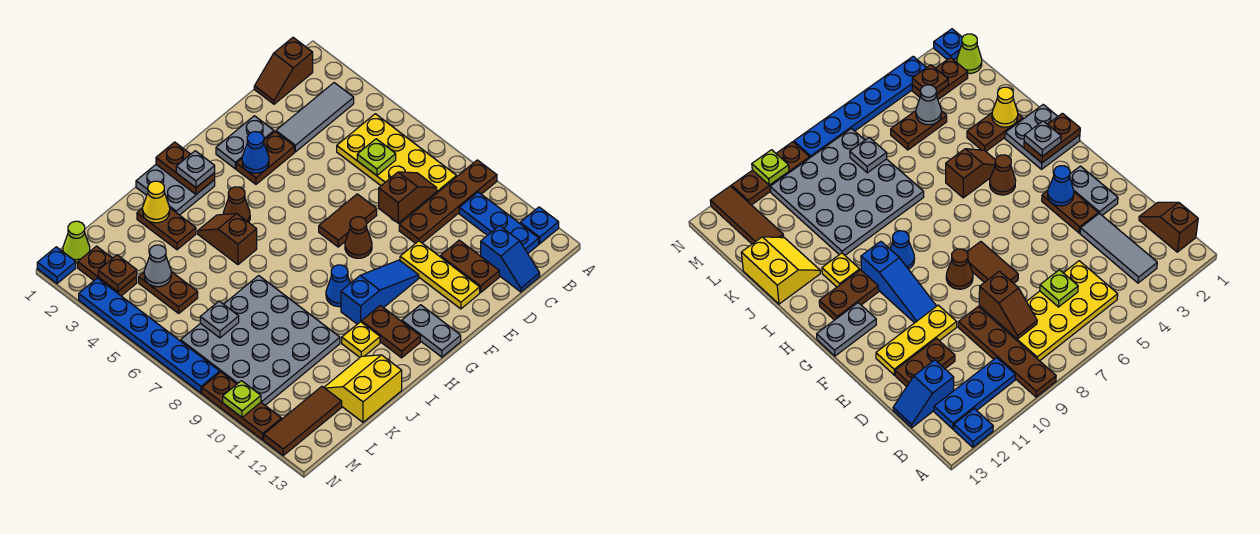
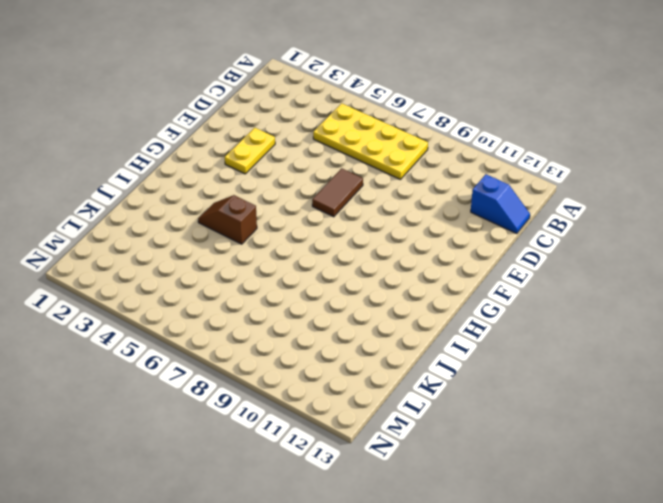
yellow plate E3:F3 level 1 -> brown plate E3:F3 level 1
none -> brown plate A9:D9 level 1
none -> blue plate A12 level 1
none -> brown slope B1:C1 level 1 top B
none -> grey tile B3:D3 level 1

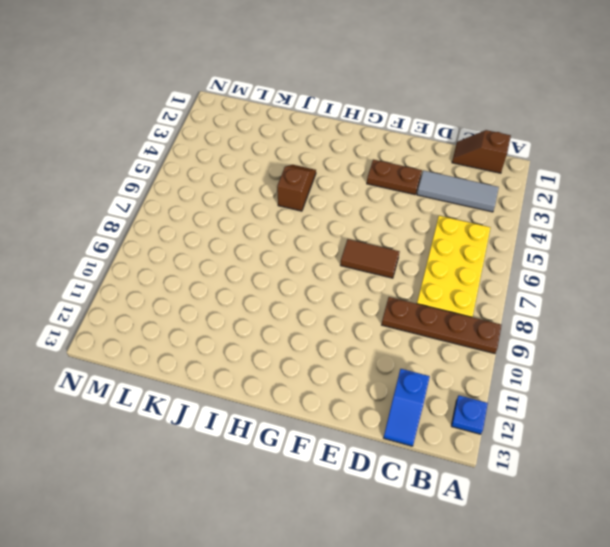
none -> blue plate B10:B12 level 1
none -> brown plate D11:D12 level 1
none -> grey plate E2:F2 level 1
none -> yellow plate E10:E12 level 1

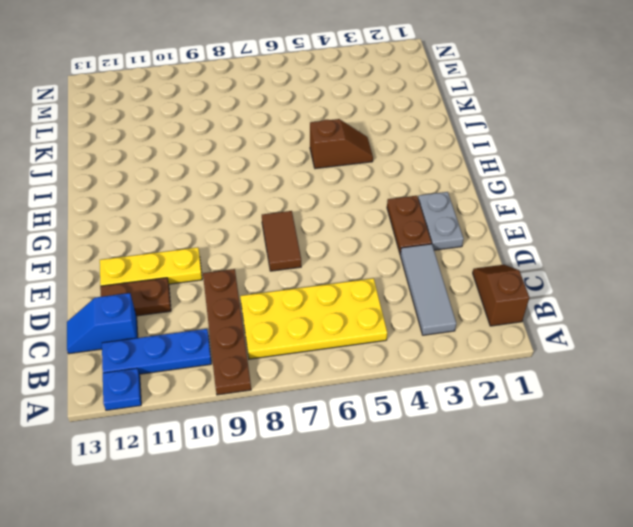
none -> brown cone F8 level 1
none -> blue slope F10:H10 level 1 top H
none -> grey plate G12:G13 level 1
none -> grey plate H1:I2 level 1

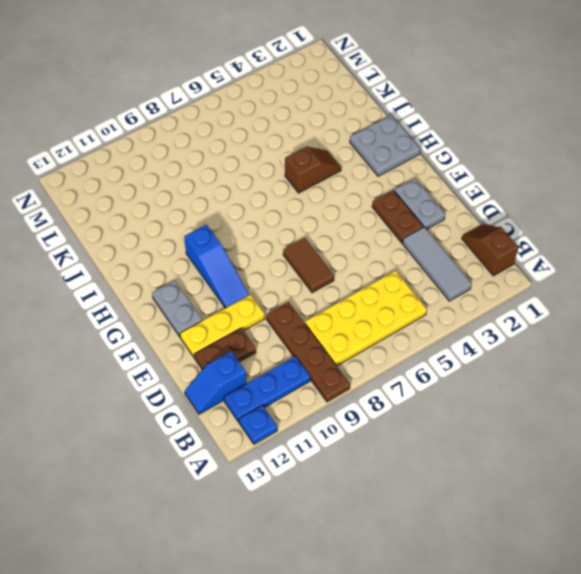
grey plate F12:G12 level 1 -> grey plate G12:G13 level 1
none -> brown cone F8 level 1
none -> brown cone H4 level 1
none -> blue cone H9 level 1
none -> brown plate H11:H12 level 1

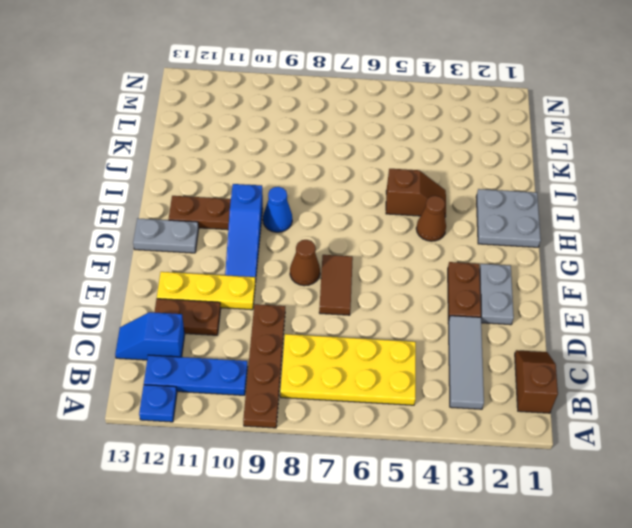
none -> yellow plate I11 level 1
none -> brown plate J2:J3 level 1
none -> grey plate J7:M10 level 1
none -> yellow slope J12:K13 level 1 top 13

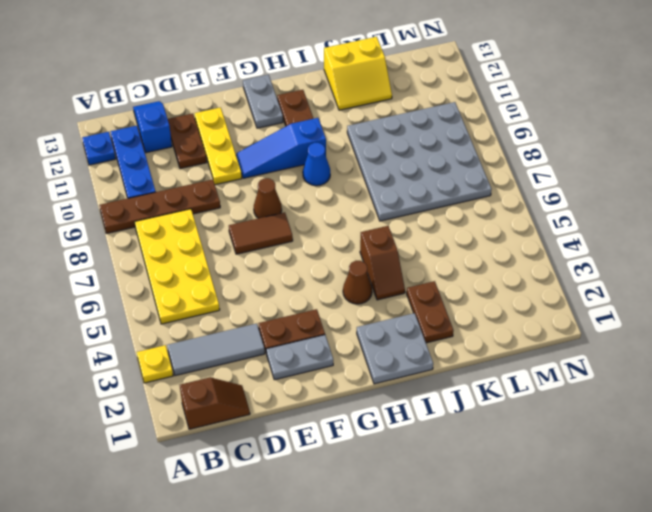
yellow plate A3 level 1 -> yellow plate I11 level 1
none -> brown plate L4:L5 level 1
none -> brown tile L12:N12 level 1
none -> lime cone M1 level 1
none -> brown plate M2:M3 level 1

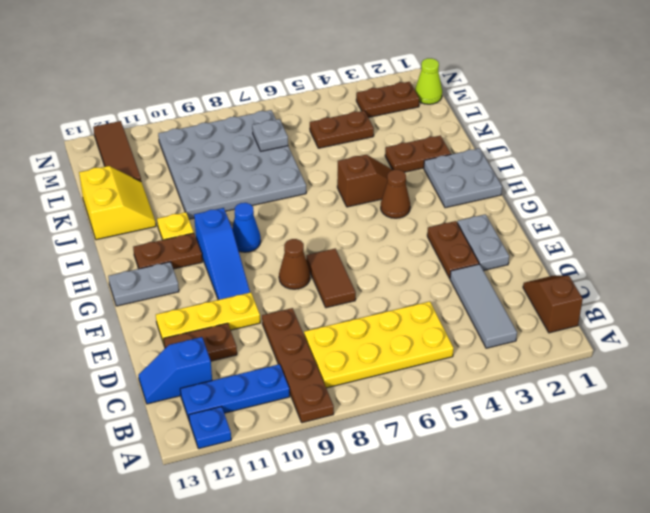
none -> blue plate N1 level 1
none -> blue plate N3:N8 level 1
none -> brown plate N9:N11 level 1
none -> lime plate C6 level 2

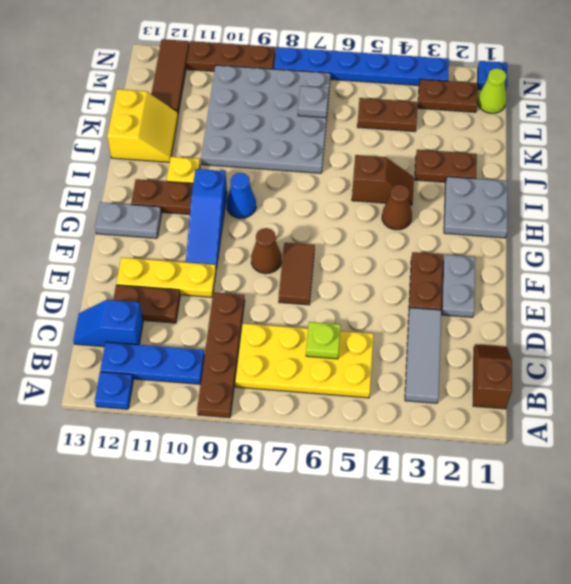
none -> brown slope C8:D8 level 2 top D
none -> blue cone F3 level 2
none -> brown plate H1:H2 level 2
none -> yellow cone J2 level 2

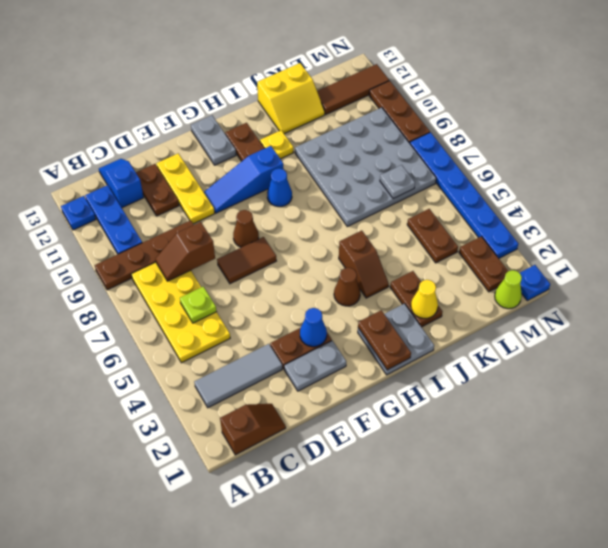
none -> grey cone L4 level 2
none -> brown plate M3 level 2
none -> lime plate N10 level 2
none -> grey plate H2 level 3

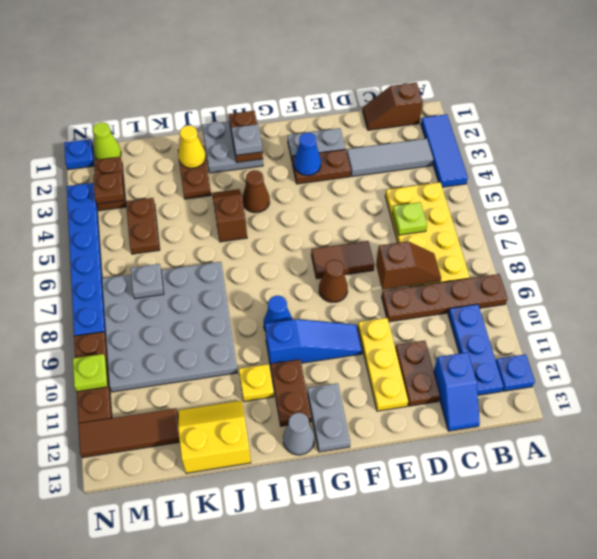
blue tile A2:A4 level 1 -> none
grey cone H13 level 1 -> grey cone L4 level 2

